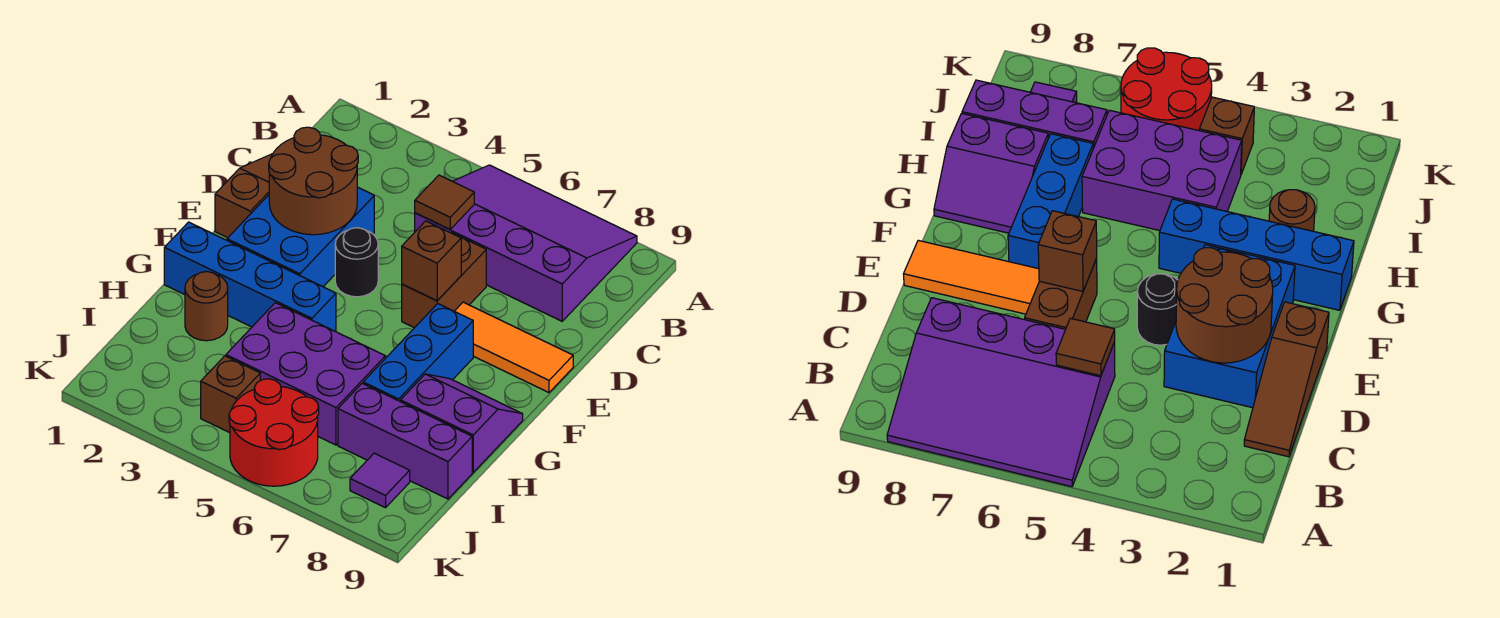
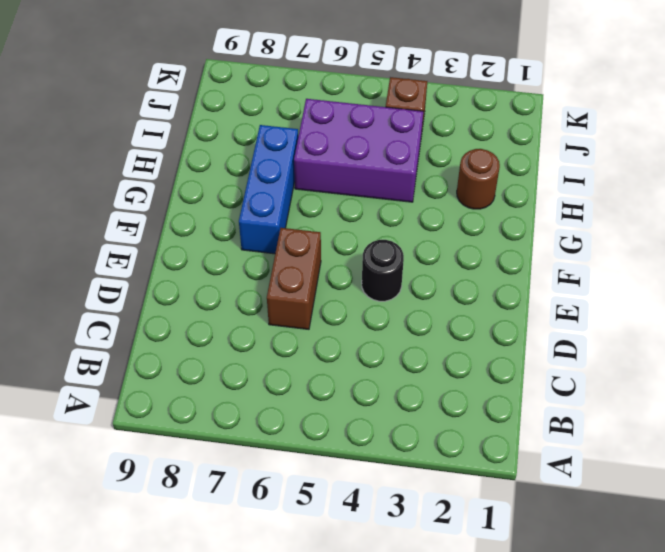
none -> purple slope A5:C8 level 1 top C
none -> brown slope C1:E1 level 1 top E
none -> blue brick D2:F3 level 1

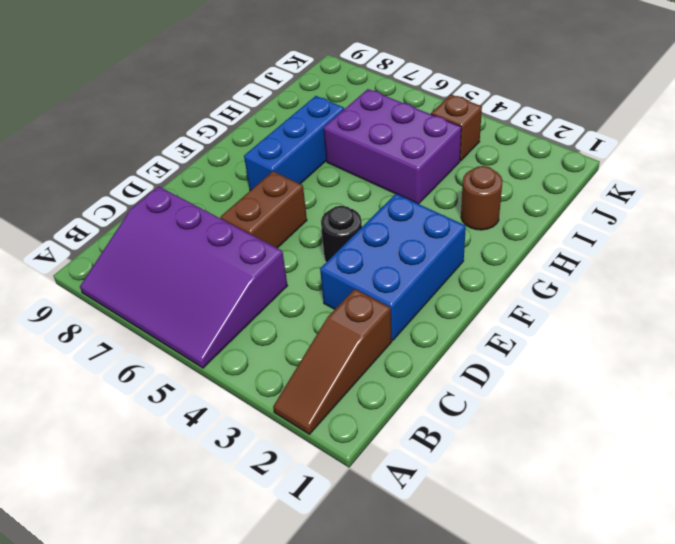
brown slope A2:C2 level 1 top C -> brown slope C1:E1 level 1 top E
none -> orange tile E7:E9 level 1
none -> blue brick G1:G4 level 1
none -> purple slope G8:H9 level 1 top H

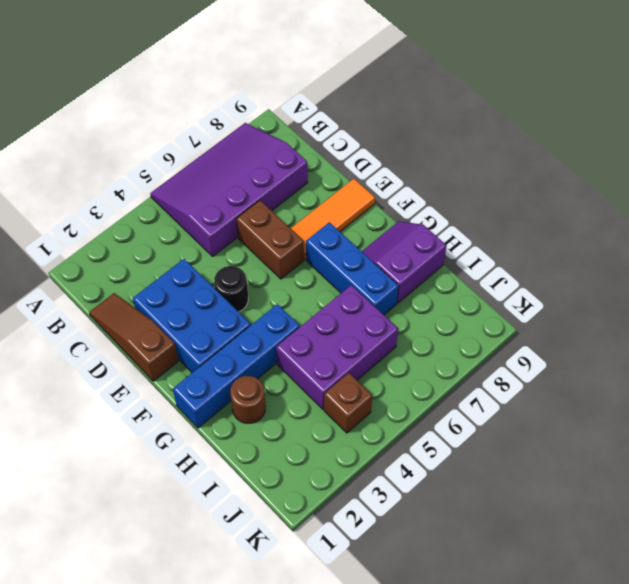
none -> purple brick I7:I9 level 1
none -> red round brick J5:K6 level 1
none -> purple tile J8 level 1

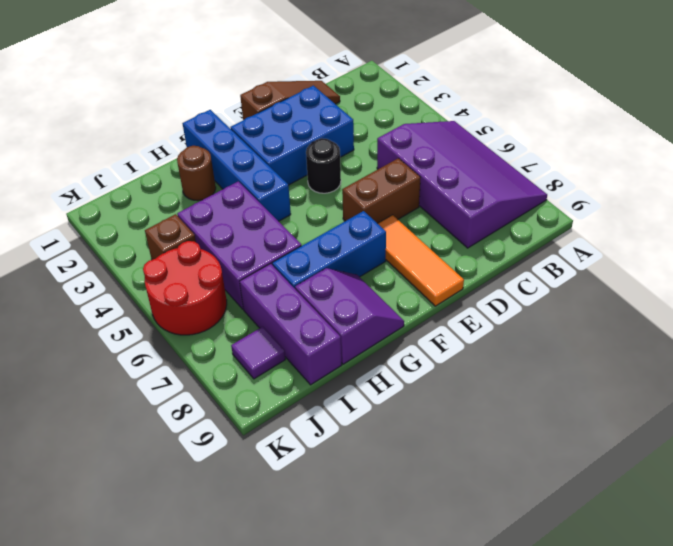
none -> brown tile C5 level 2
none -> brown round brick D2:E3 level 2
none -> brown brick E6 level 2

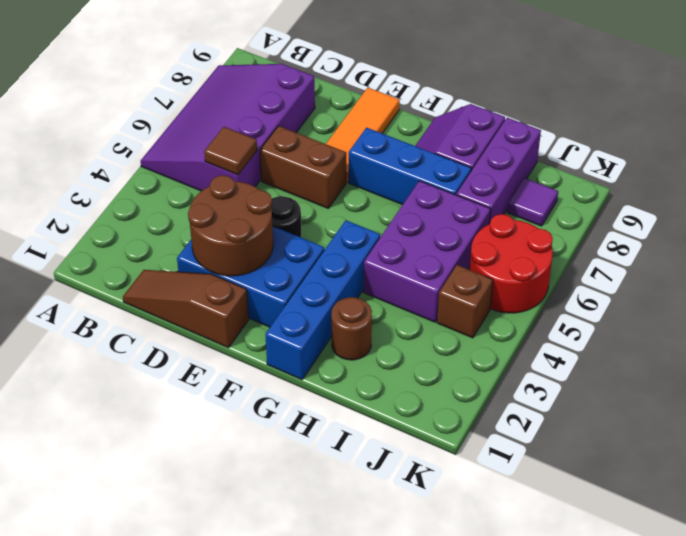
none -> brown brick E6 level 2

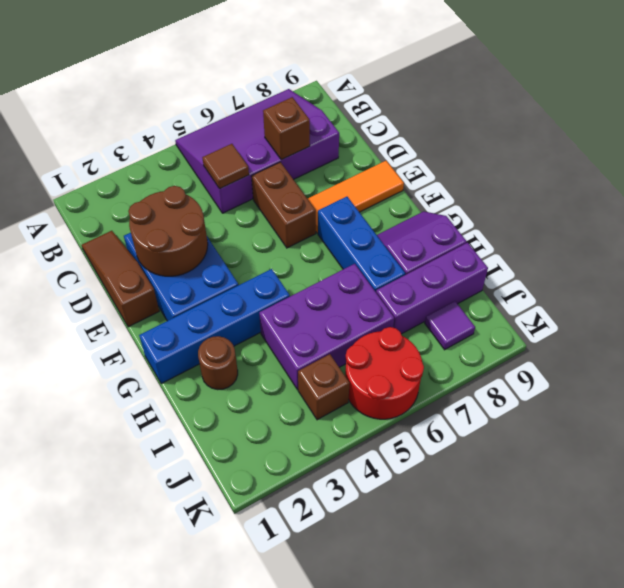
brown brick C7 level 2 -> brown brick E6 level 2
none -> black round brick E4 level 1

